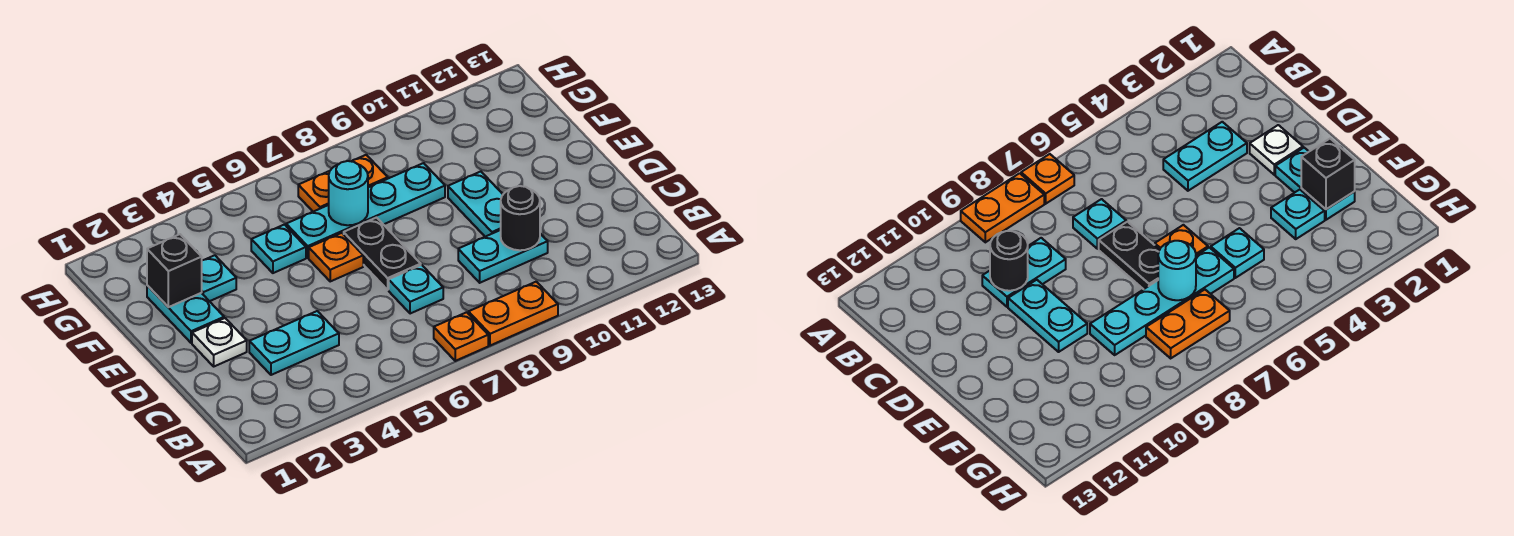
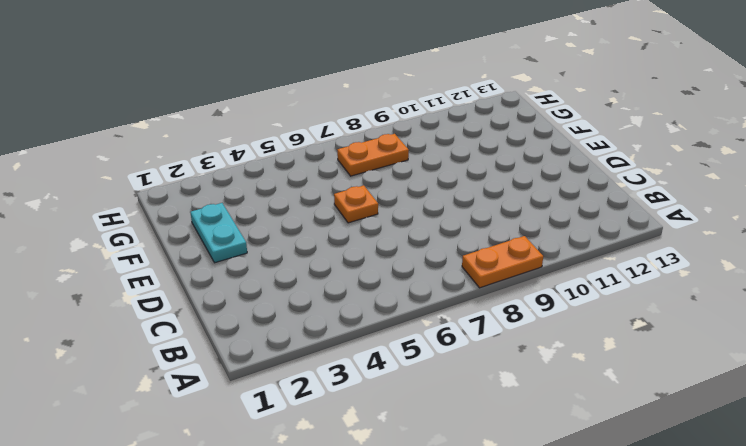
none -> orange plate A7 level 1
none -> cyan plate C3:C4 level 1
none -> cyan plate C7 level 1

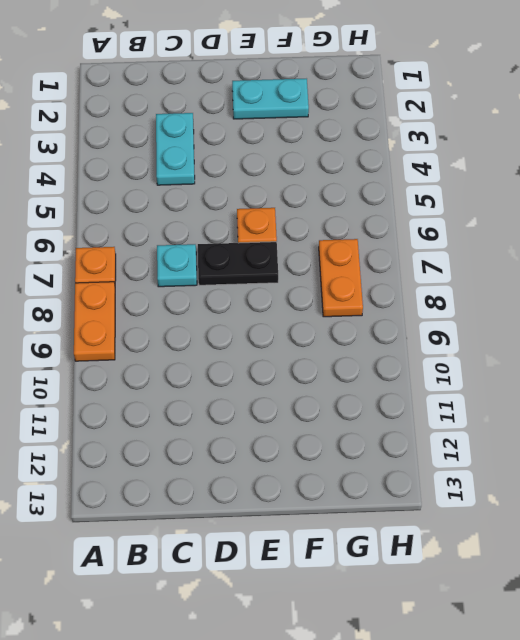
none -> cyan plate C9:C10 level 1
none -> white plate D2 level 1
none -> cyan plate D10:E10 level 1

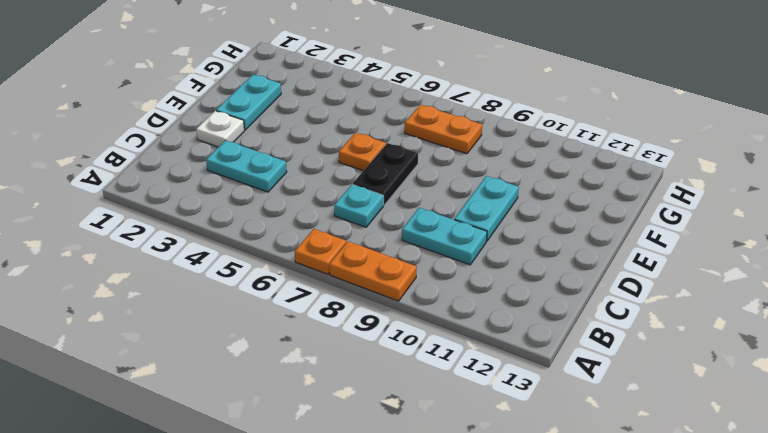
none -> cyan plate F3 level 1
none -> cyan plate F5 level 1
none -> cyan plate F6:F9 level 1

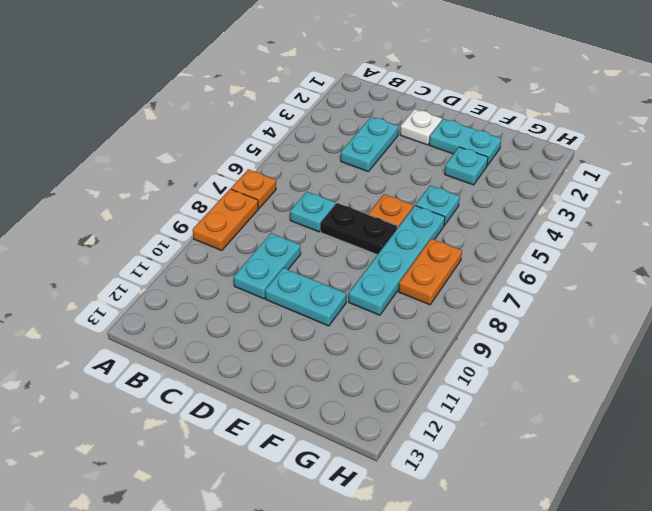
none -> black round brick C10 level 2
none -> black brick F2 level 2
none -> cyan round brick F7 level 2

